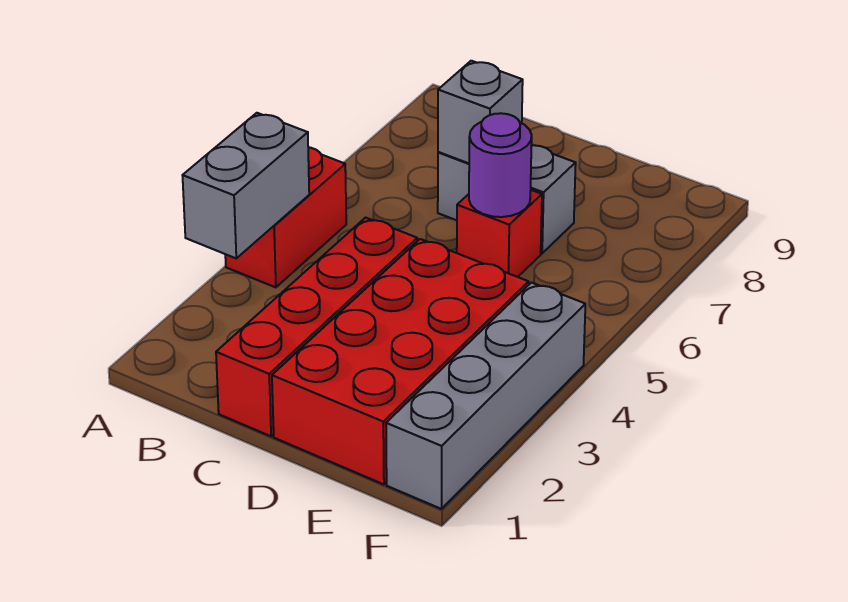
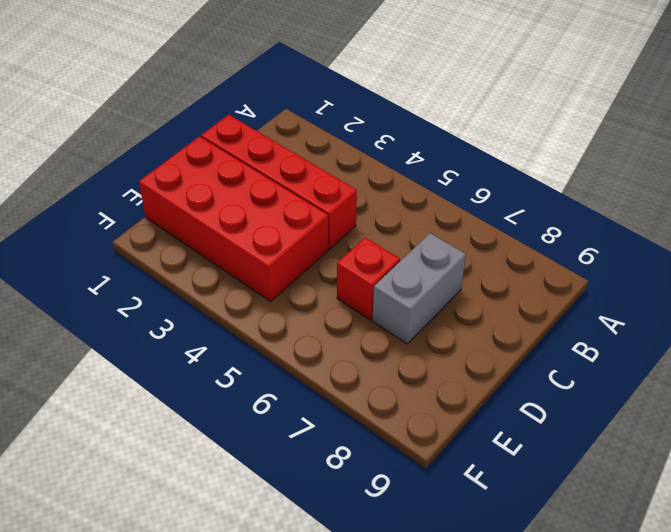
none -> red brick A4:A5 level 1
none -> grey brick F1:F4 level 1

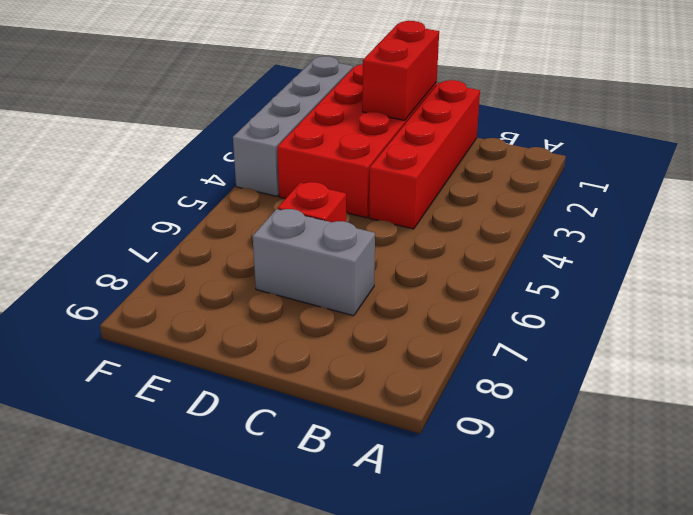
red brick D1:D2 level 2 -> red brick A4:A5 level 1
none -> grey brick A3:A4 level 2
none -> grey brick C7 level 2

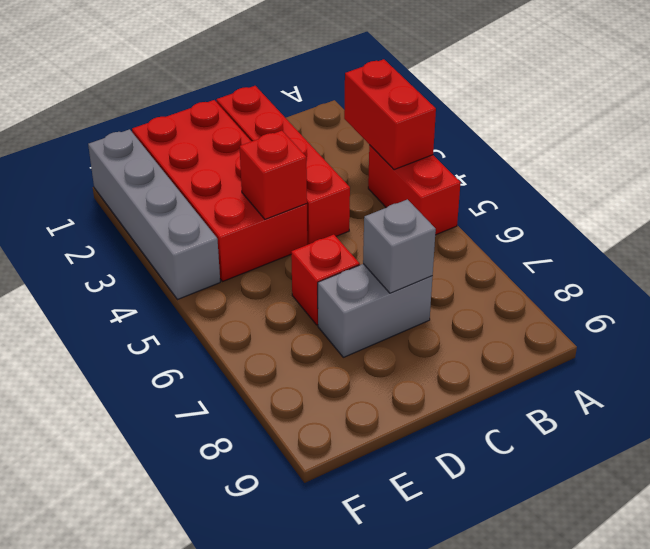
red brick A3:A4 level 2 -> grey brick A3:A4 level 2
red brick D4 level 2 -> none
none -> purple round brick D6 level 2

